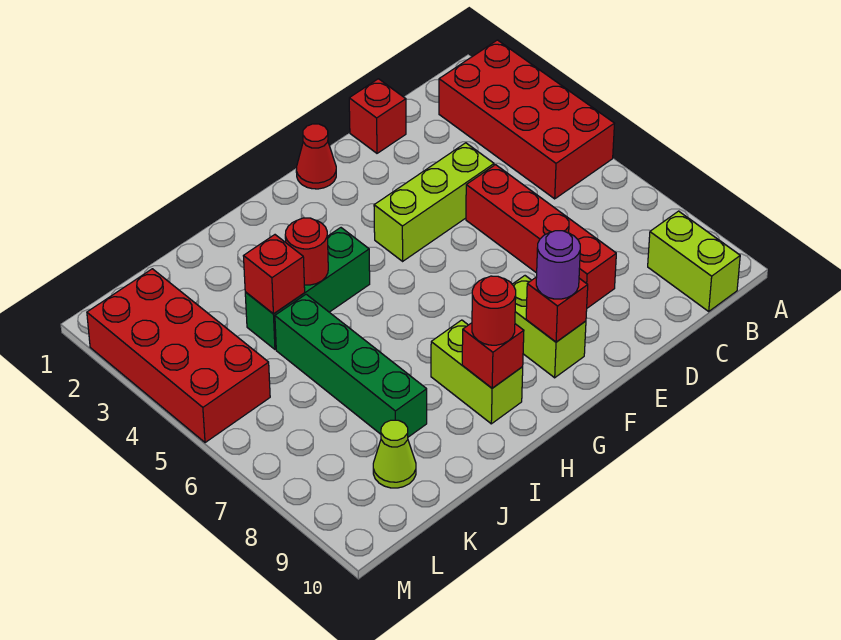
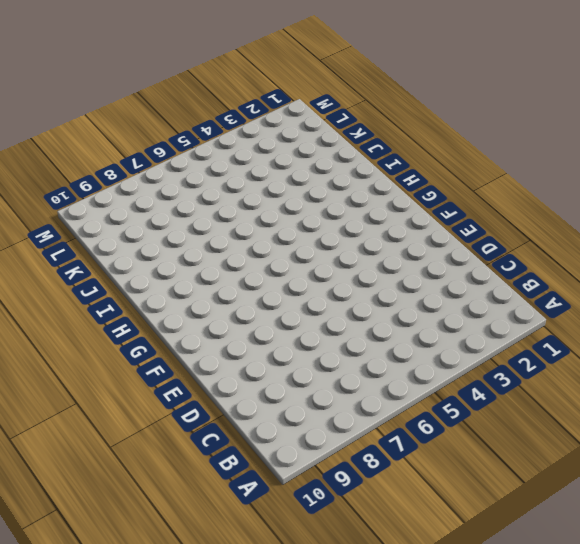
none -> red brick A2:B5 level 1
none -> lime brick B9:B10 level 1
none -> red brick D1 level 1

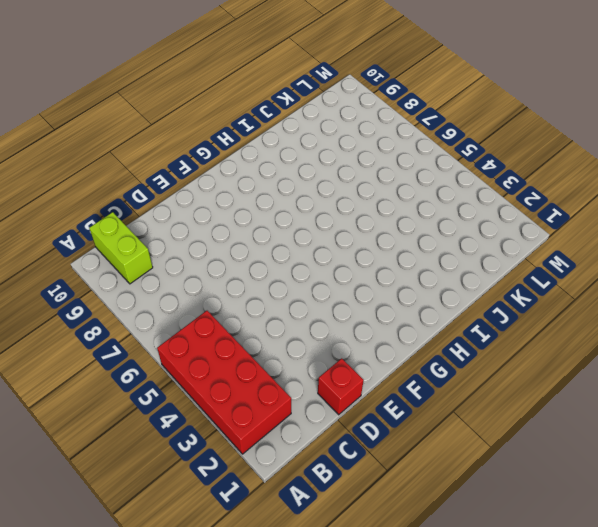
none -> lime brick D4:F4 level 1
none -> red brick D5:D8 level 1
none -> red cone F1 level 1

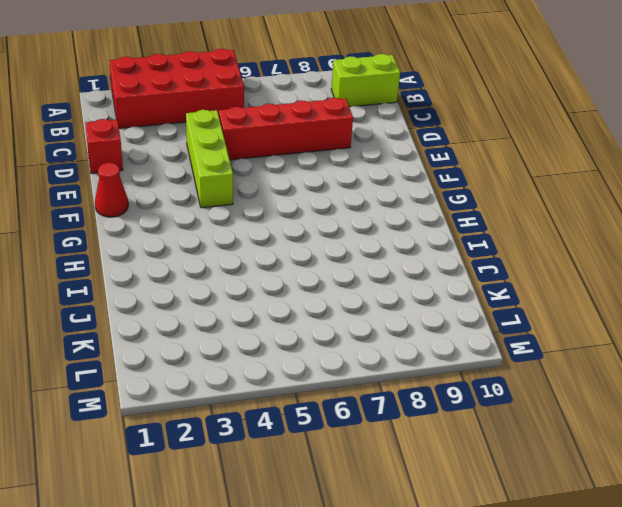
none -> lime brick F8:F9 level 1
none -> green brick H4:J4 level 1
none -> lime brick H8:H9 level 1

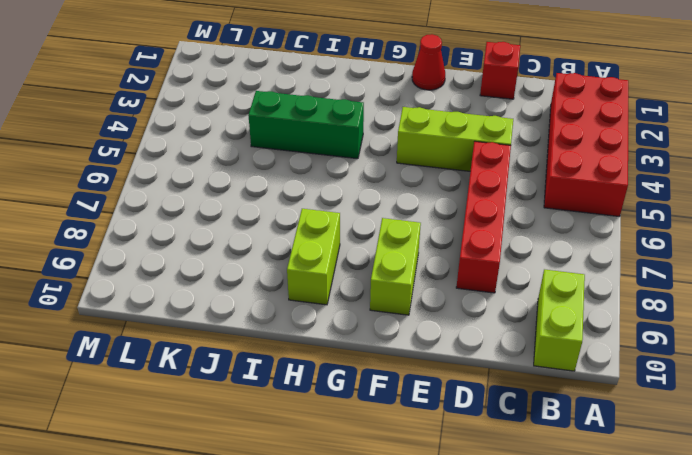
none -> green brick J5:J8 level 1
none -> lime cone K9 level 1
none -> red brick L2:M5 level 1

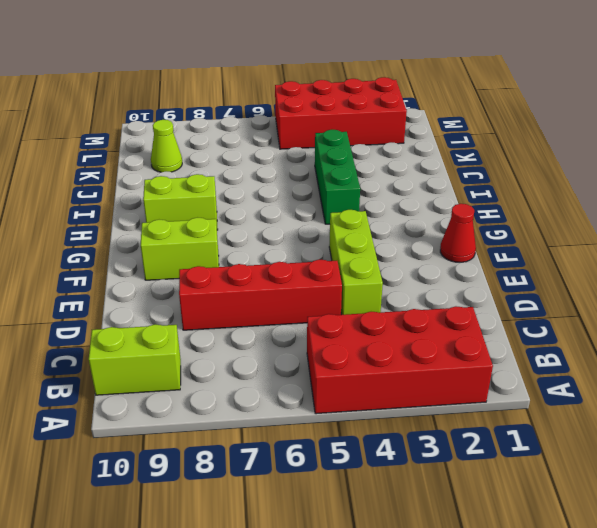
none -> red brick D1 level 1
none -> green brick J5:J8 level 1
none -> red brick F9 level 2

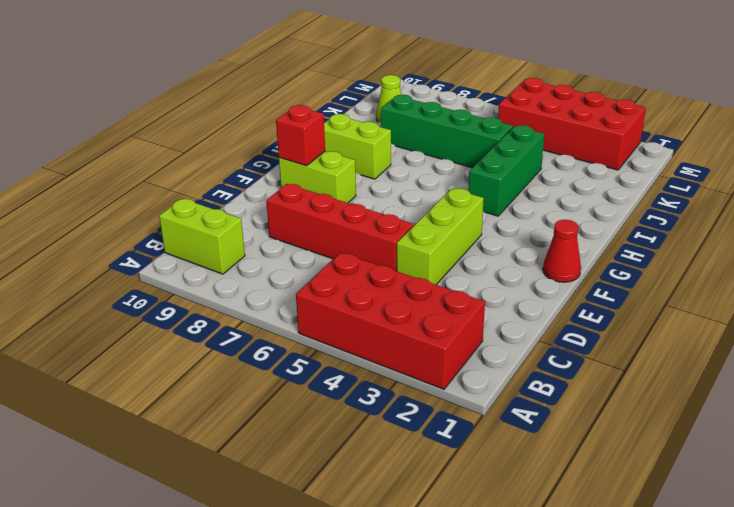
none -> red brick D1 level 1
none -> red brick H9 level 2
none -> red round brick I4 level 2

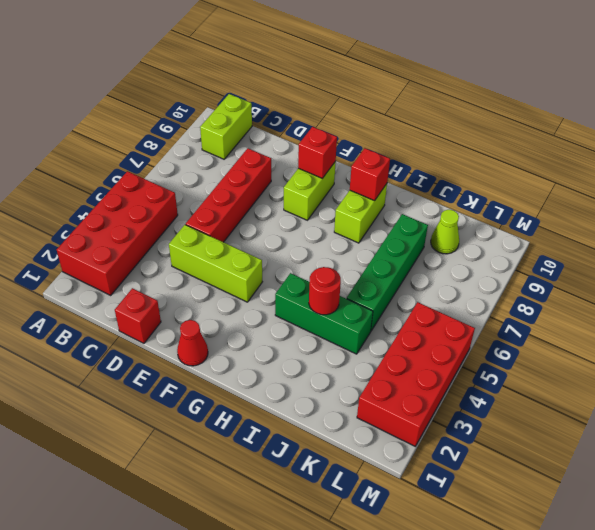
none -> red brick J4 level 2
none -> purple round brick F9 level 3
none -> red round brick H9 level 3

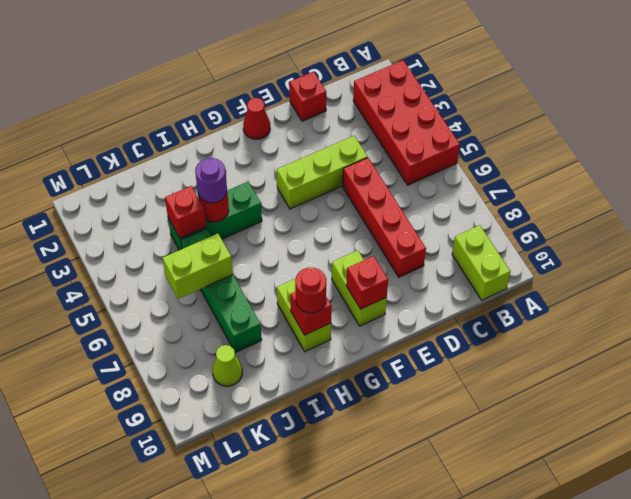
purple round brick I4 level 3 -> purple round brick F9 level 3
lime brick J6:K6 level 2 -> none
none -> red brick L2:M5 level 1

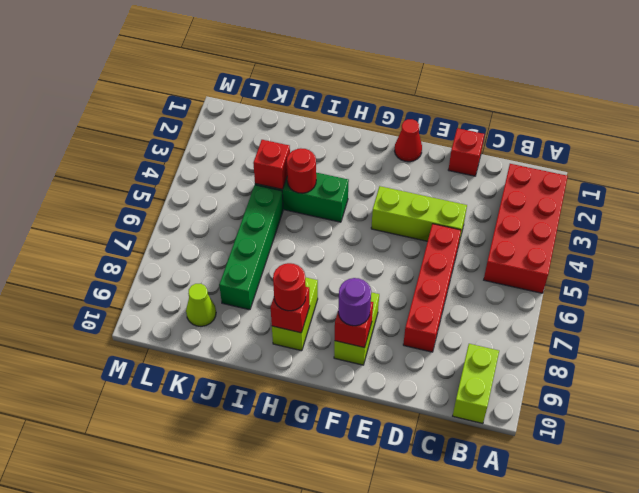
none -> red brick L2:M5 level 1

